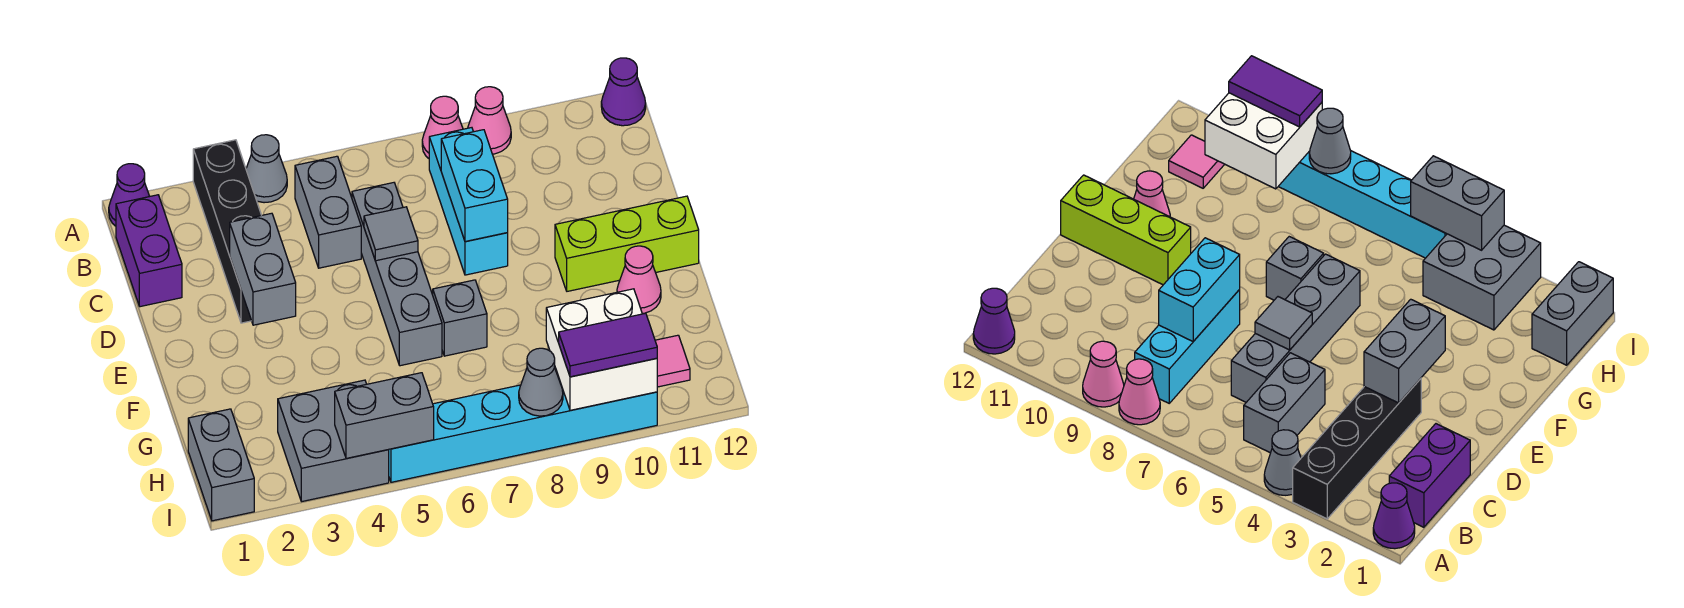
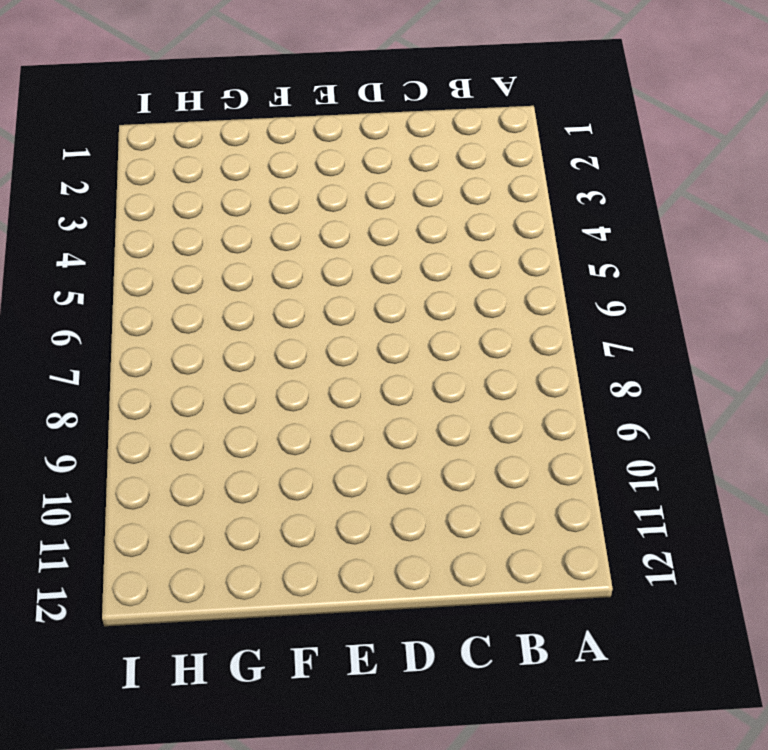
none -> purple cone A1 level 1
none -> black brick A3:D3 level 1
none -> grey cone A4 level 1

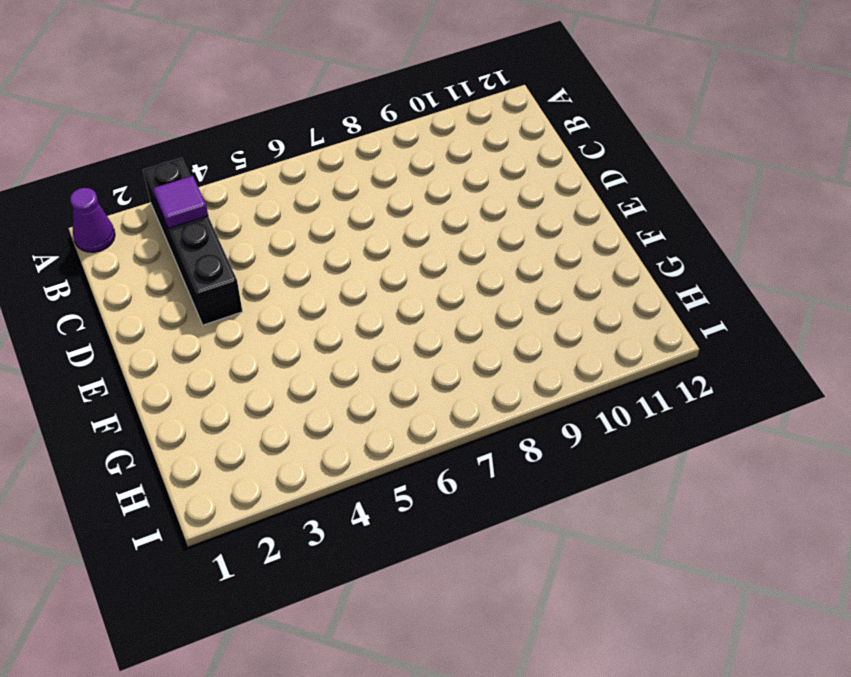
purple tile B3 level 2 -> none
none -> grey cone A4 level 1
none -> pink cone A8 level 1
none -> pink cone A9 level 1

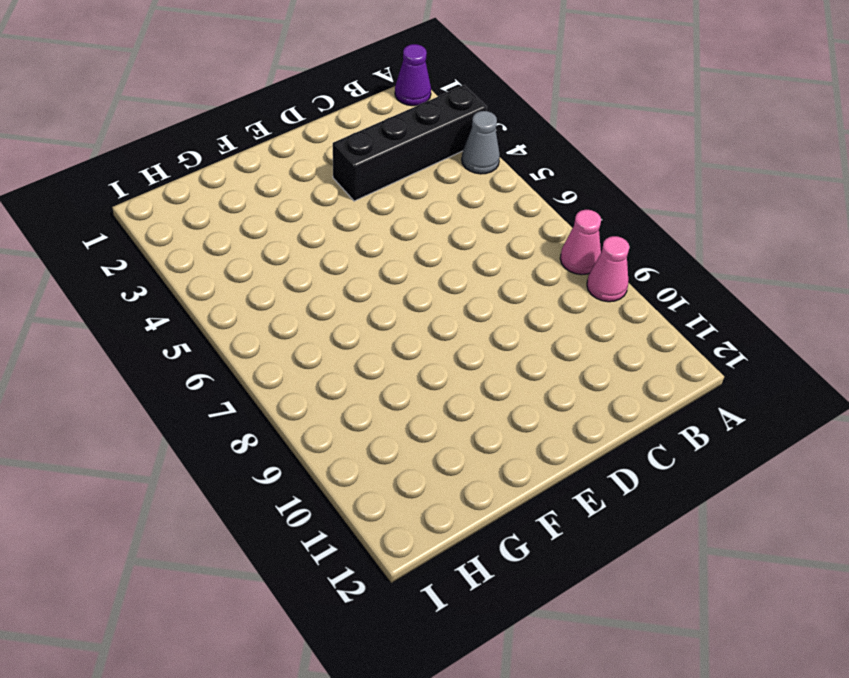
none -> purple cone A12 level 1
none -> purple brick B1:C1 level 1
none -> grey brick B5:C5 level 1

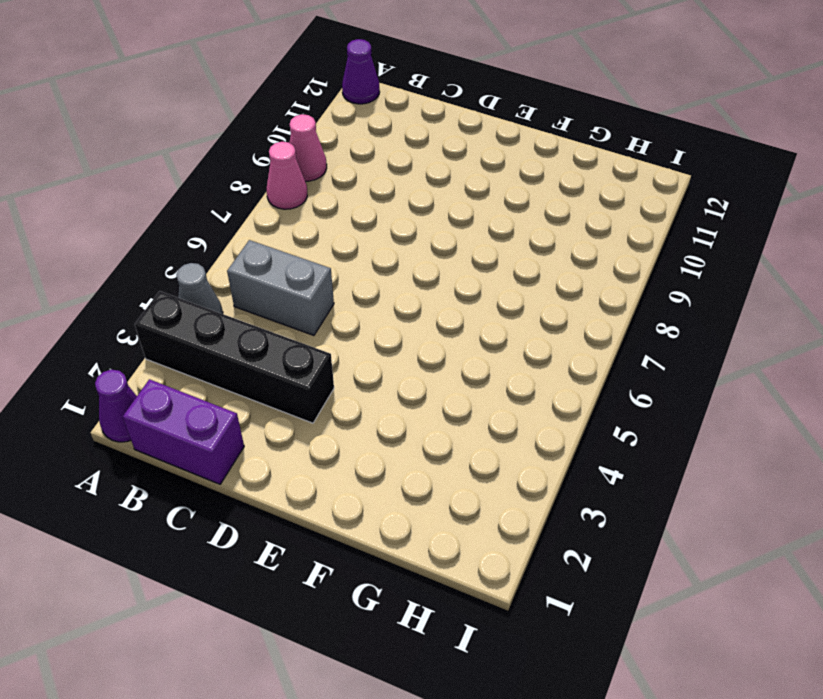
none -> cyan brick B8:D8 level 1
none -> grey brick C6:F6 level 1
none -> lime brick E10:E12 level 1

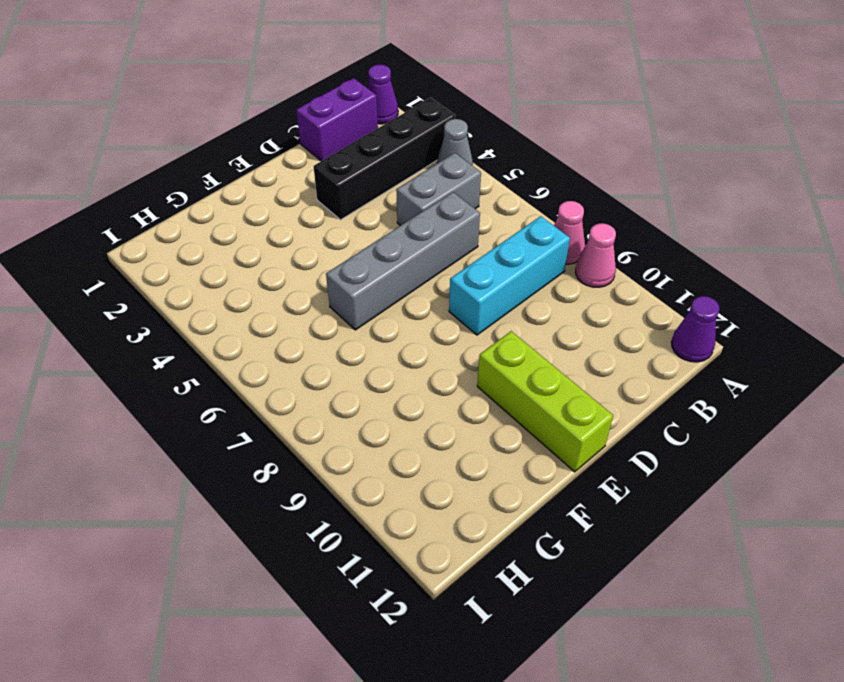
none -> grey brick F7 level 1
none -> pink cone F11 level 1
none -> grey brick H1:I1 level 1

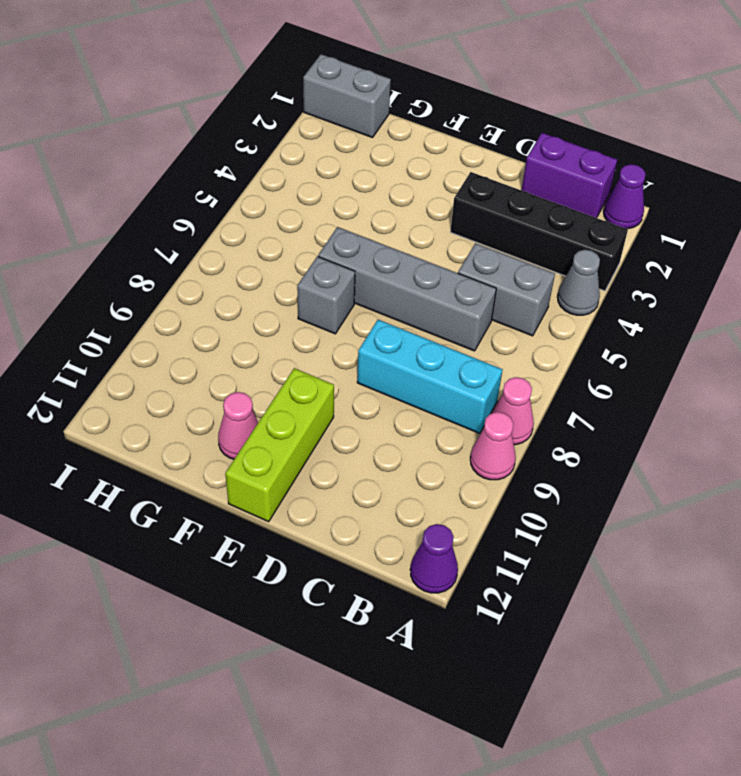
none -> grey brick H3:I4 level 1
none -> pink tile H11 level 1
none -> cyan brick I5:I10 level 1

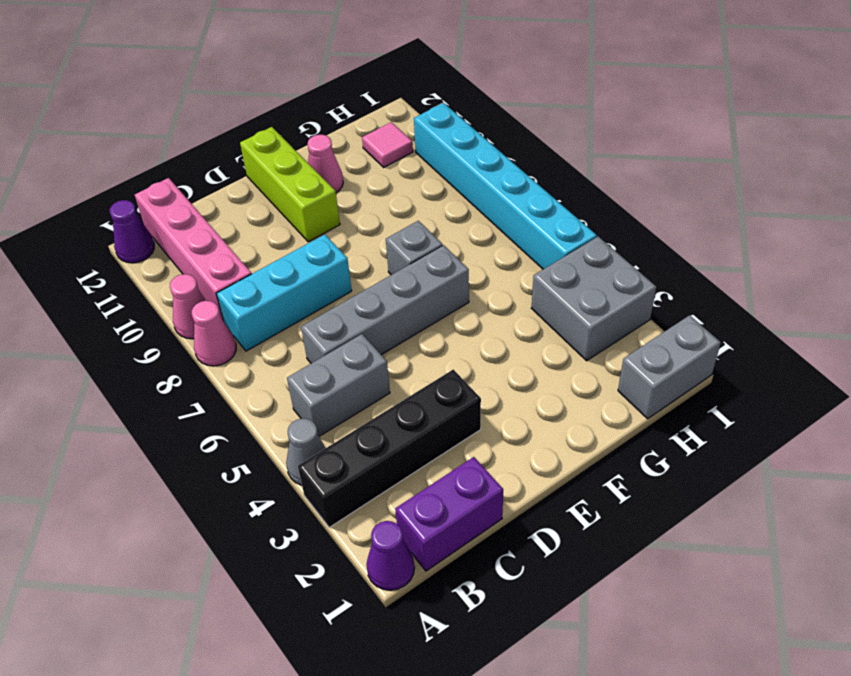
pink brick B9:B12 level 1 -> none
none -> cyan brick C8:D8 level 2
none -> grey brick D3:E3 level 2
none -> grey tile D6 level 2

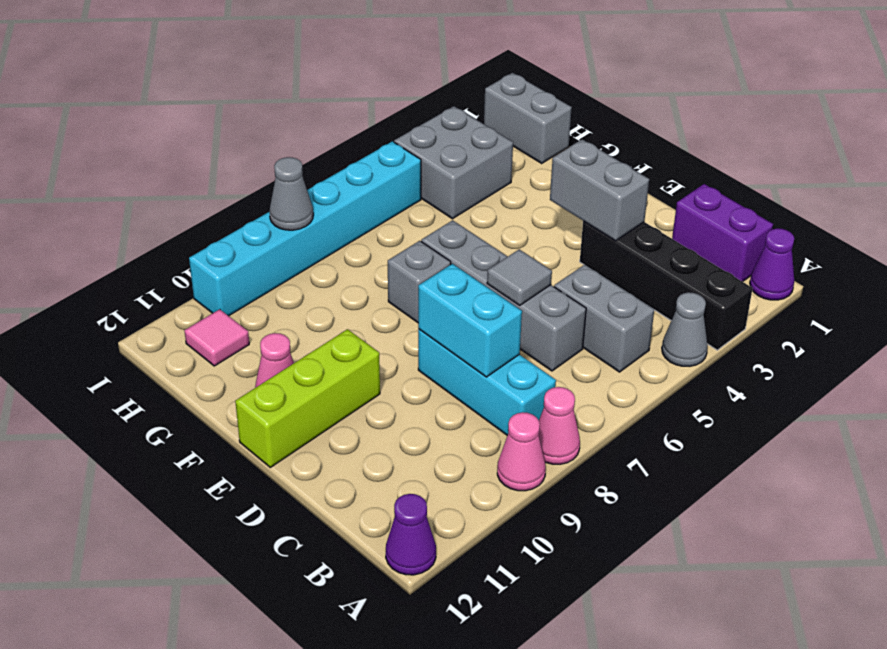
none -> white brick H9:I10 level 2
none -> grey brick I4:I5 level 2
none -> purple tile I9:I10 level 3

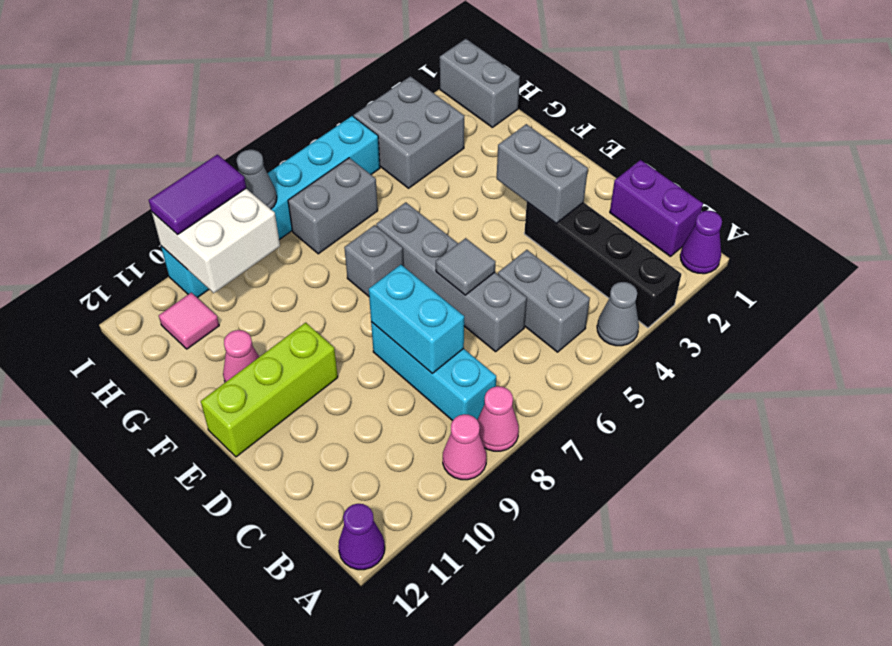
grey brick H6:H7 level 1 -> grey brick I4:I5 level 2

